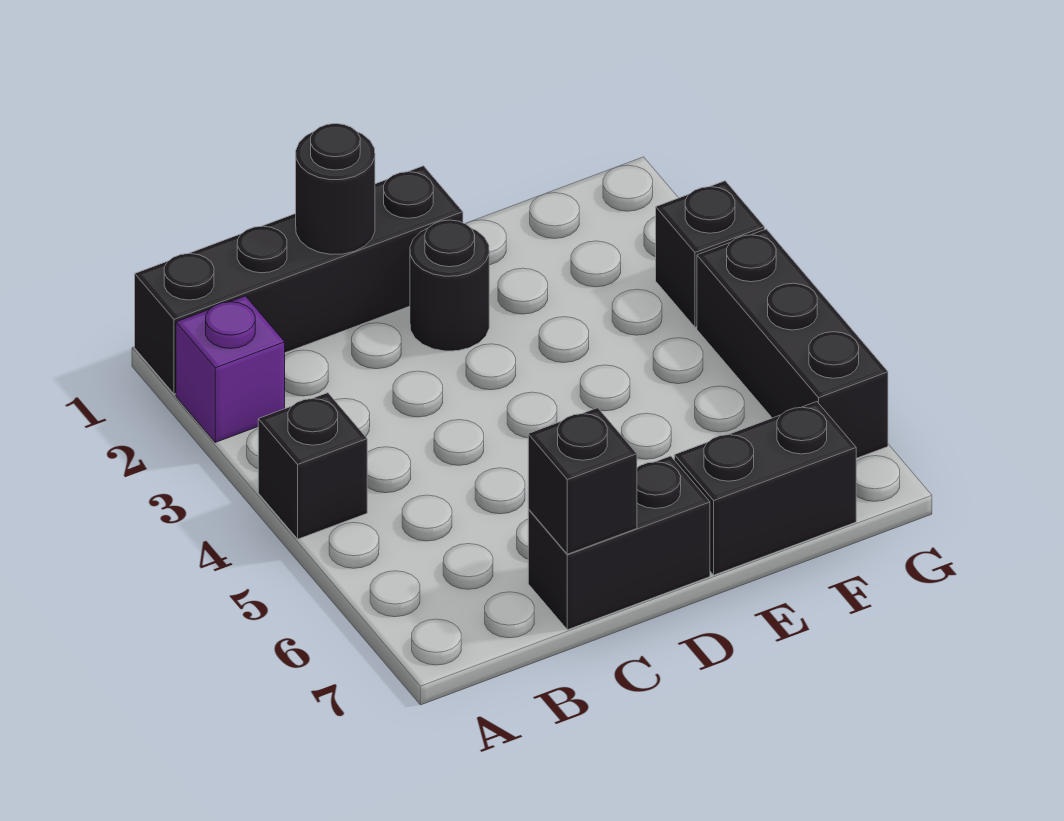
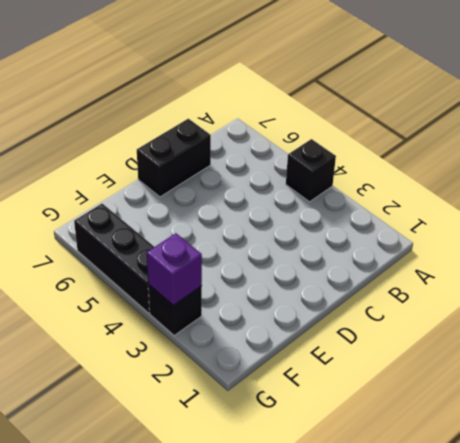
purple brick G3 level 2 -> purple brick A2 level 1
none -> black brick A1:D1 level 1
none -> black round brick D2 level 1

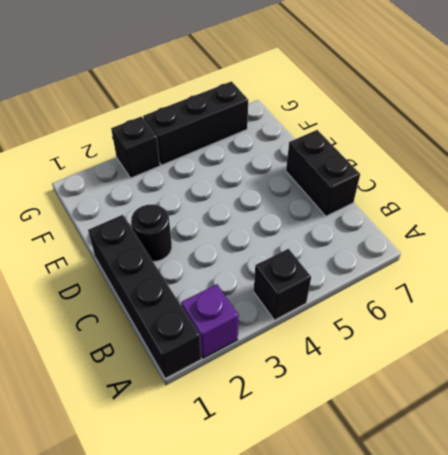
none -> black brick E7:F7 level 1
none -> black round brick C1 level 2

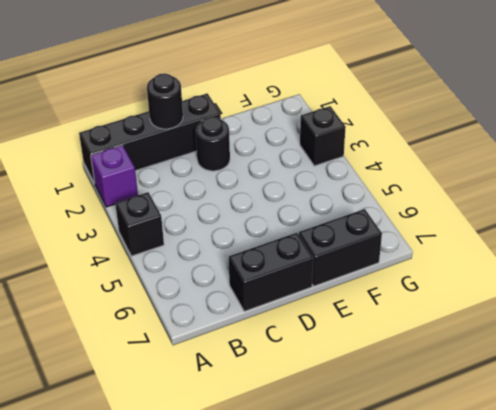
none -> black brick G4:G6 level 1
none -> black brick C7 level 2

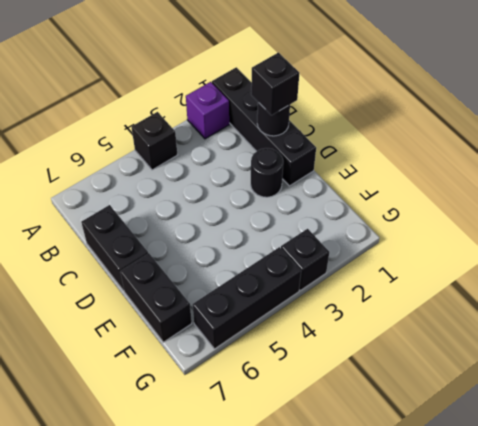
black brick C1 level 3 -> black brick C7 level 2

